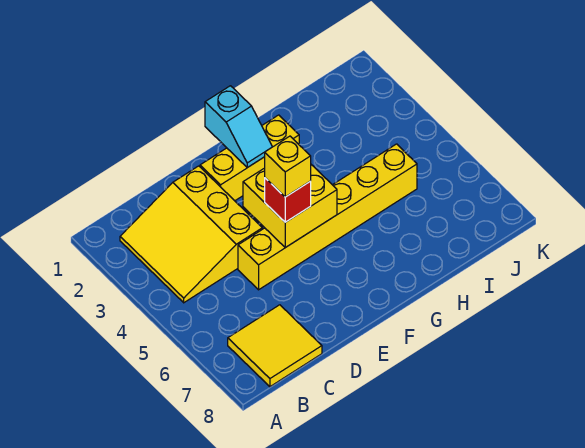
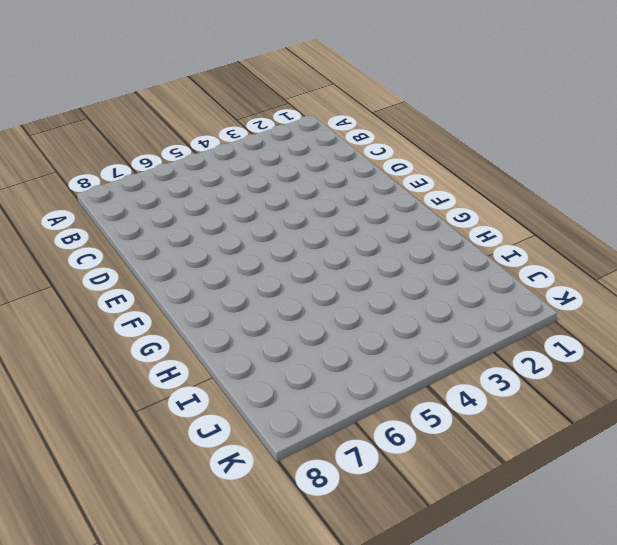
none -> yellow slope B2:D4 level 1 top D
none -> yellow tile B7:C8 level 1

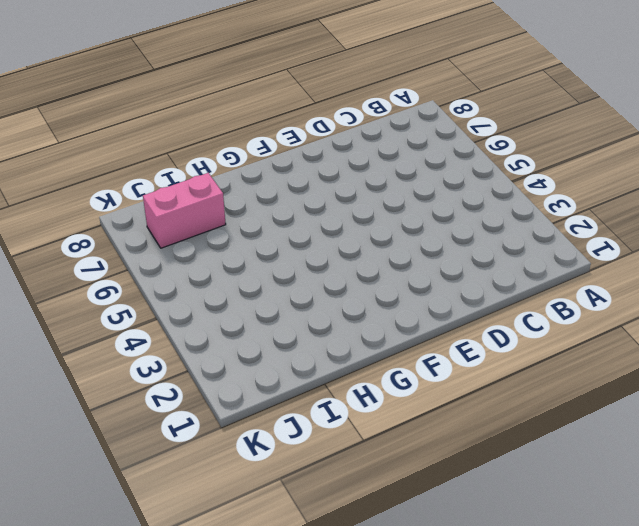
pink brick I7:J7 level 1 -> none
none -> yellow slope B2:D4 level 1 top D
none -> yellow tile B7:C8 level 1

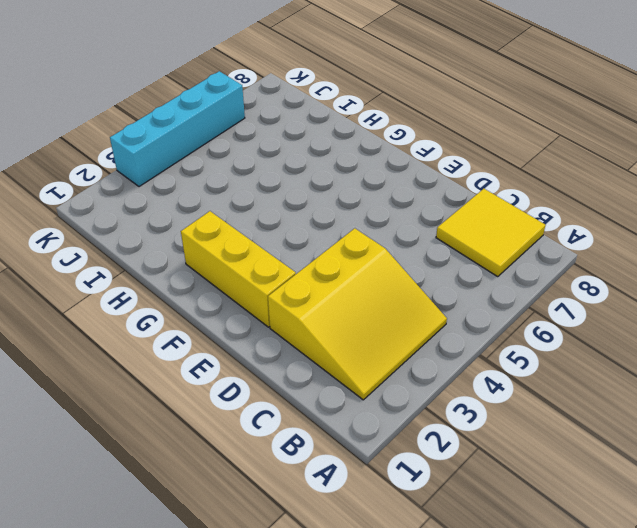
cyan brick K3:K6 level 1 -> none
none -> yellow brick D5:I5 level 1
none -> yellow brick E4:F5 level 2

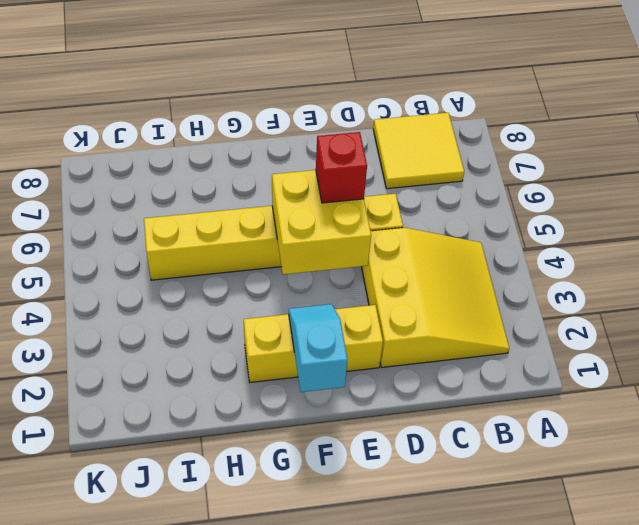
none -> yellow brick E5 level 4

